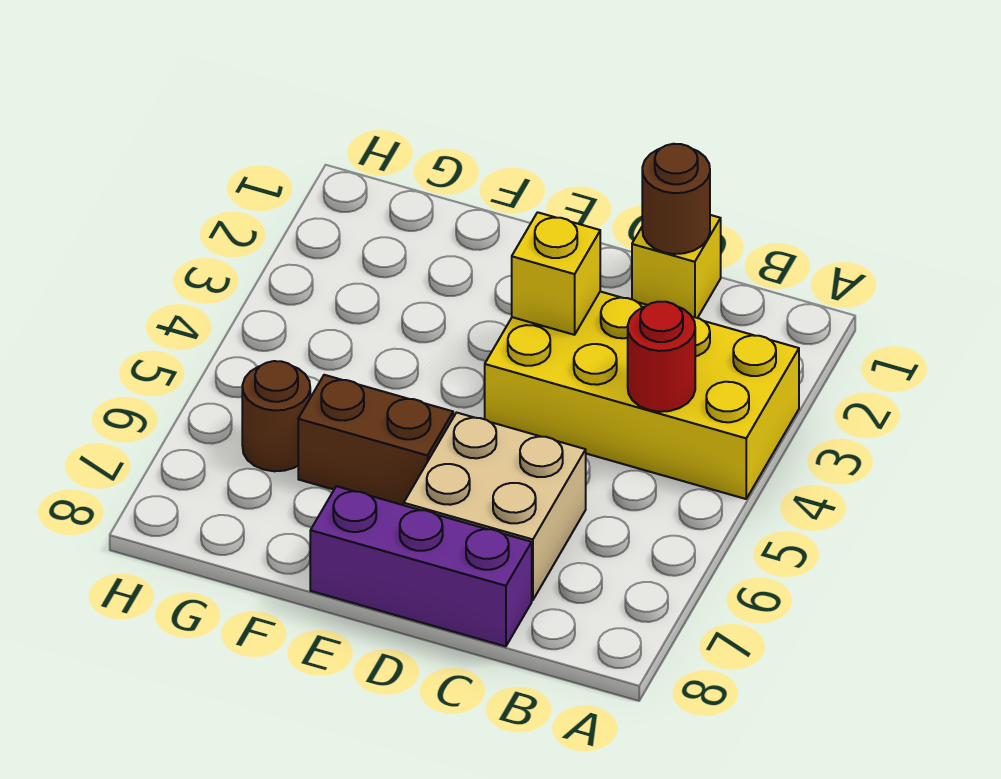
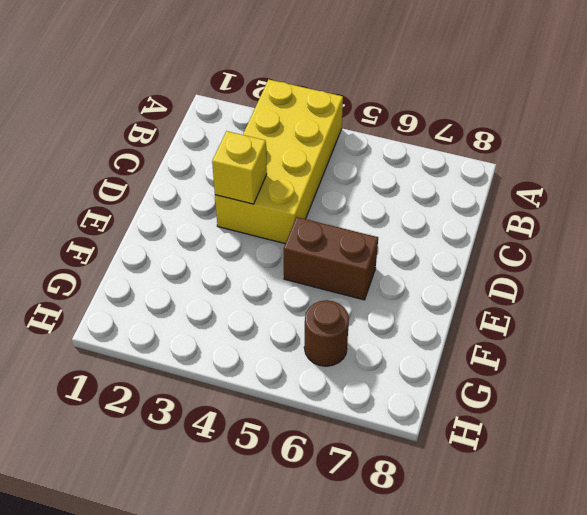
brown brick E5:E6 level 1 -> brown brick E6:F6 level 1
none -> yellow brick C1 level 1
none -> tan brick C6:D7 level 1

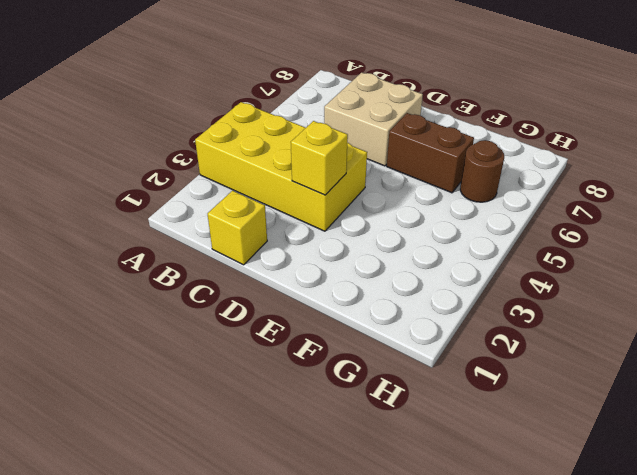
none -> purple brick C8:E8 level 1
none -> red round brick B4 level 2

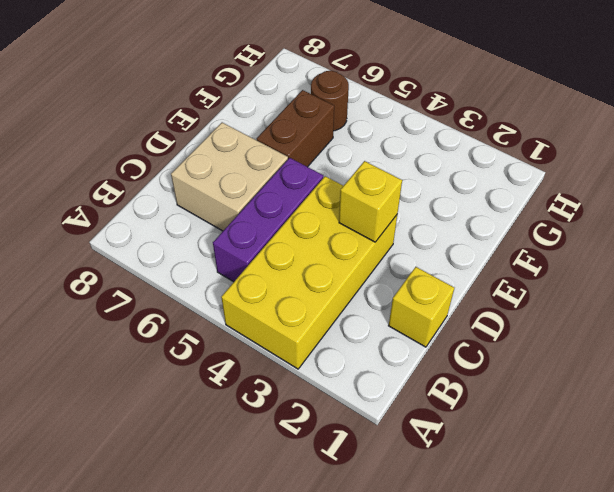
purple brick B5:D5 level 1 -> purple brick C8:E8 level 1
none -> red round brick B4 level 2
none -> brown round brick C1 level 2

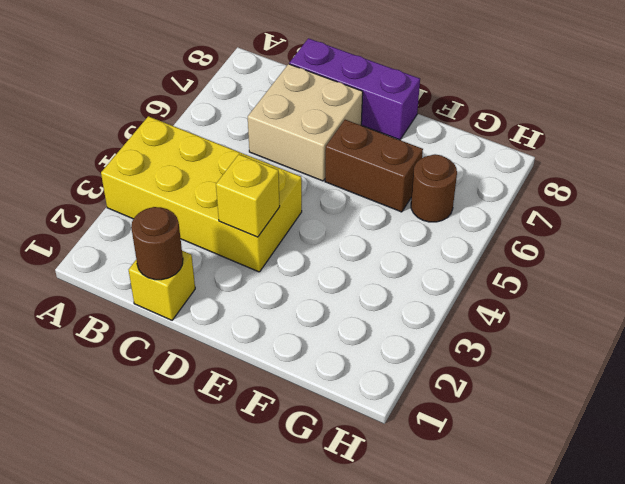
none -> red round brick B4 level 2

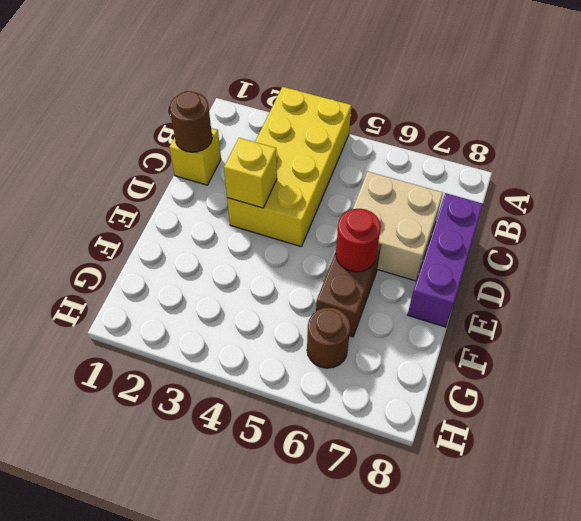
red round brick E6 level 2 -> red round brick B4 level 2

